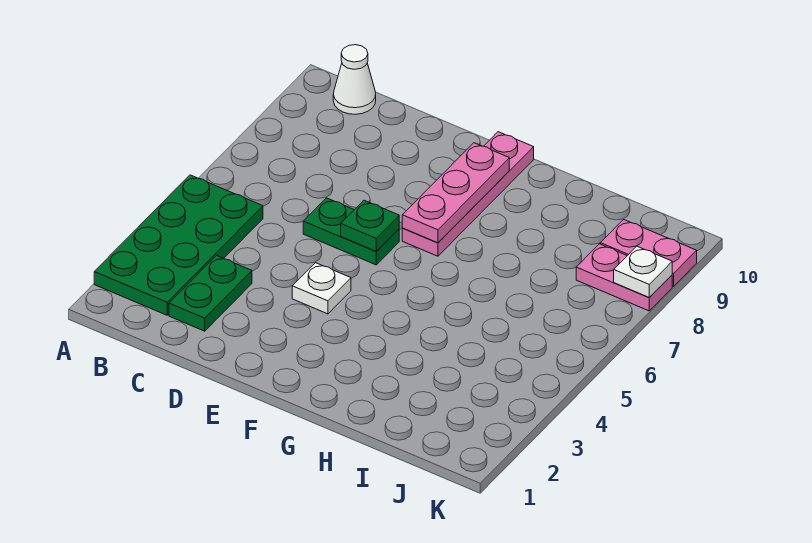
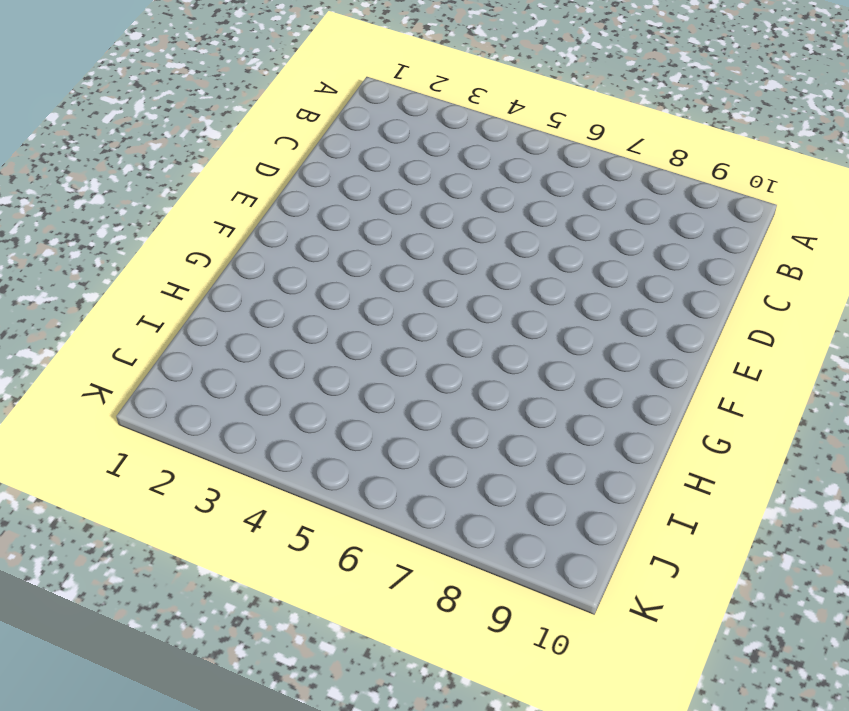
none -> green plate A2:B5 level 1
none -> white cone B10 level 1

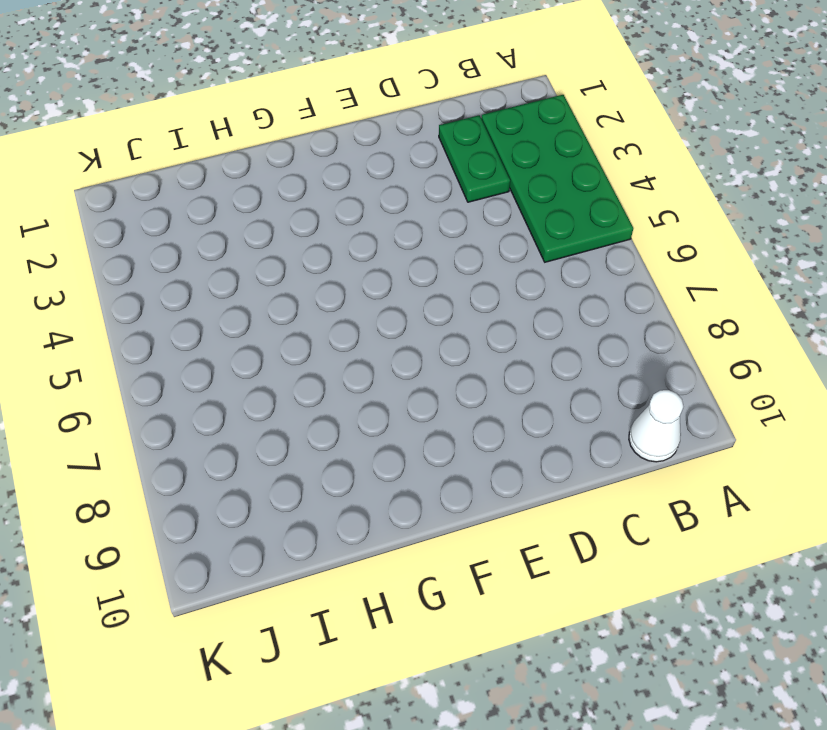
none -> green plate D6:E6 level 1
none -> white plate E4 level 1

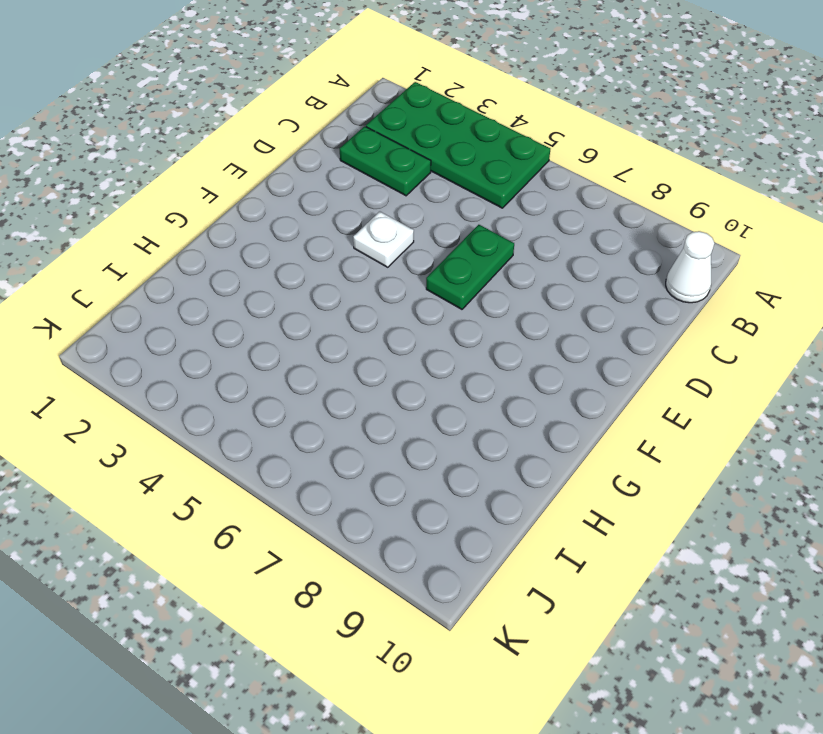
none -> pink plate F7:F10 level 1
none -> pink plate J8:K8 level 1

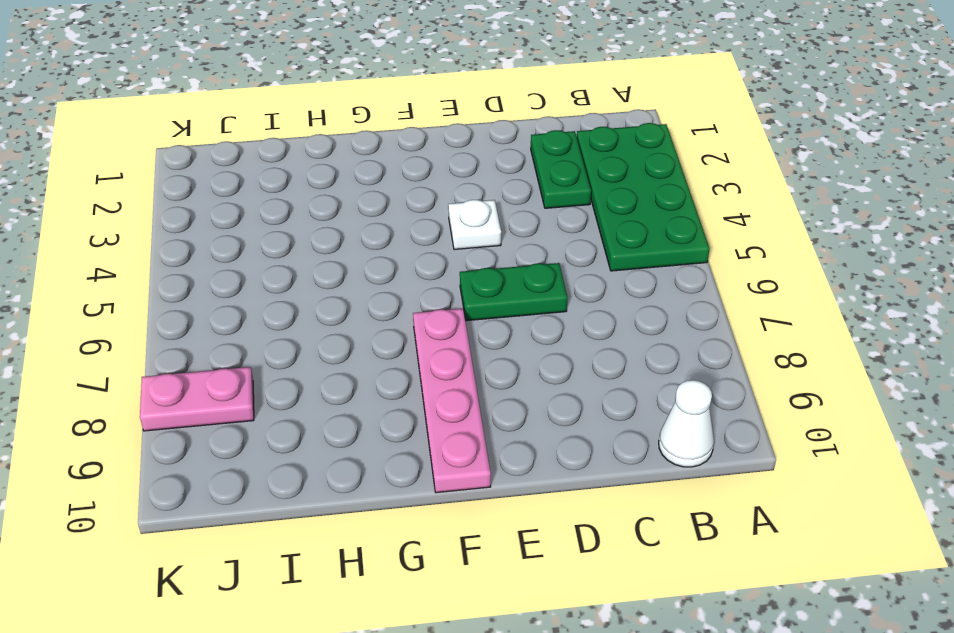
none -> pink plate J9:K9 level 1
none -> green plate E6 level 2

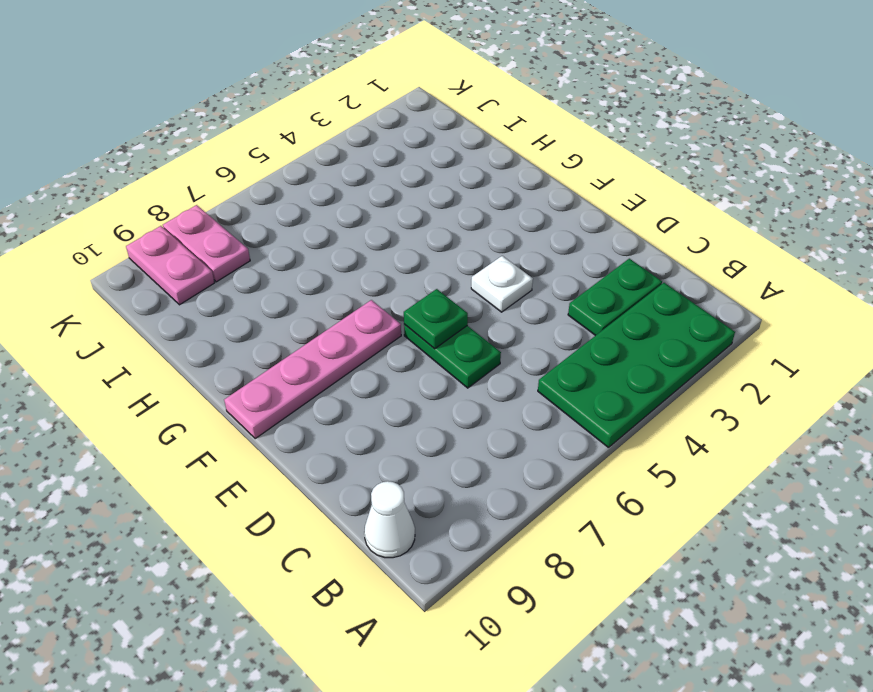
none -> pink plate F7:F9 level 2
none -> white plate K8 level 2

